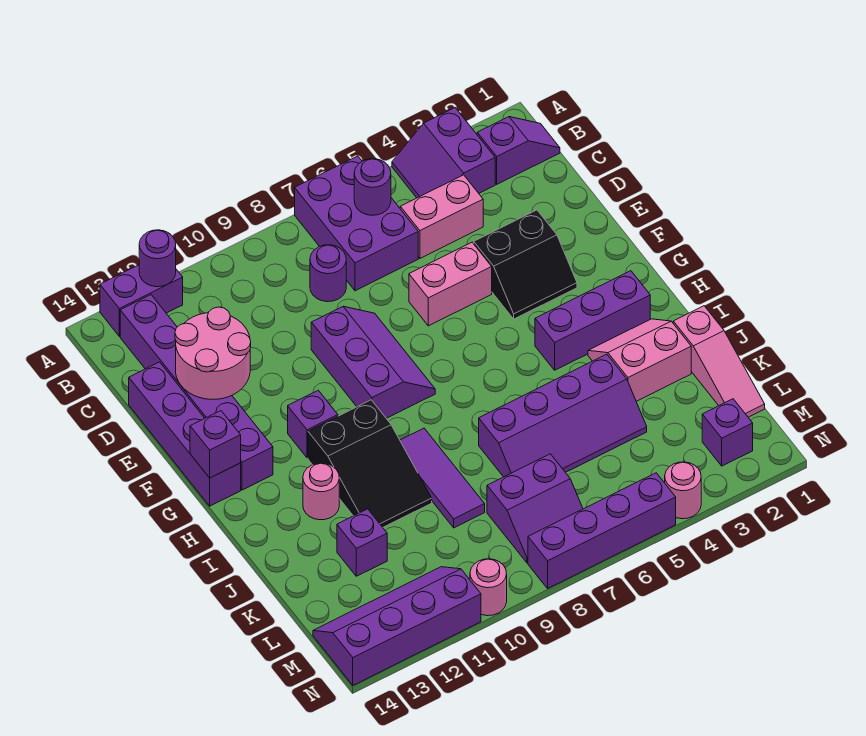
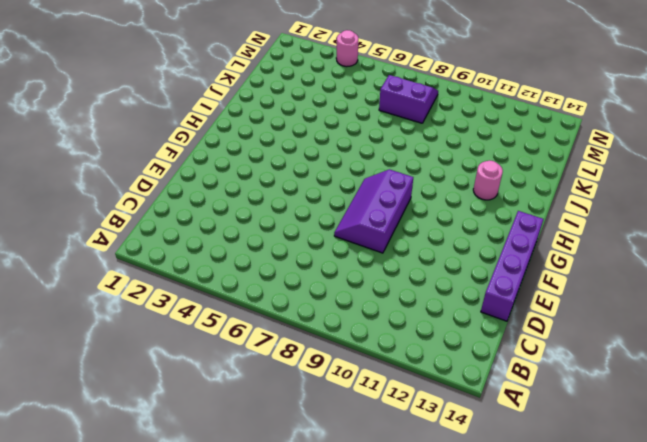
none -> purple slope A3:B4 level 1 top 3
none -> purple brick A6:C7 level 1
none -> purple brick A12:A13 level 1
none -> purple slope B1:B2 level 1 top 2

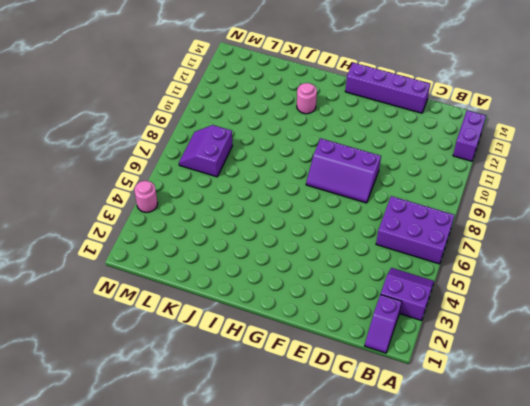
none -> purple brick B13:G13 level 1
none -> pink brick C4:C5 level 1
none -> purple round brick C8 level 1
none -> black slope E3:F4 level 1 top E

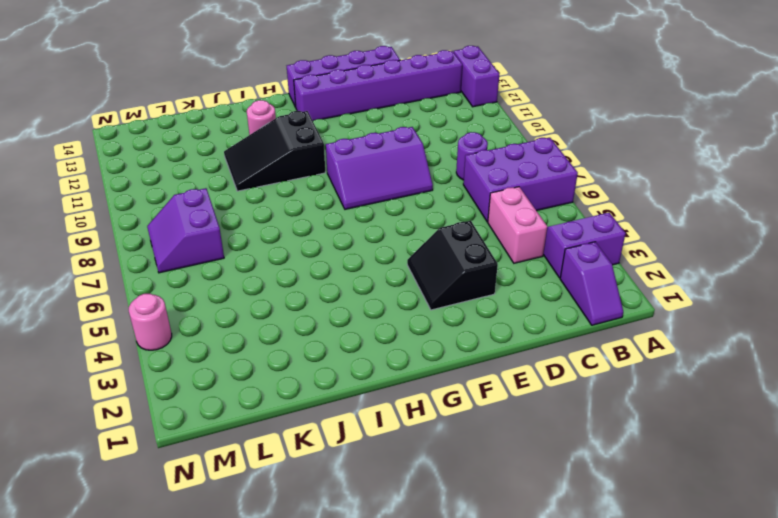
none -> pink brick E5:E6 level 1
none -> purple brick G11 level 1
none -> purple brick H2:H4 level 1
none -> pink slope I2:J3 level 1 top J

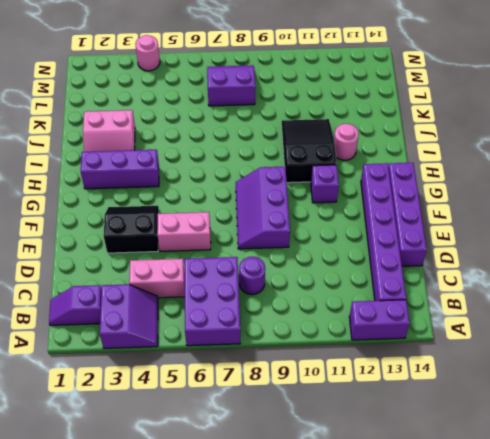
none -> purple tile I9:K9 level 1
none -> pink slope J1:L1 level 1 top J
none -> purple slope J4:K7 level 1 top J
none -> purple brick K12 level 1

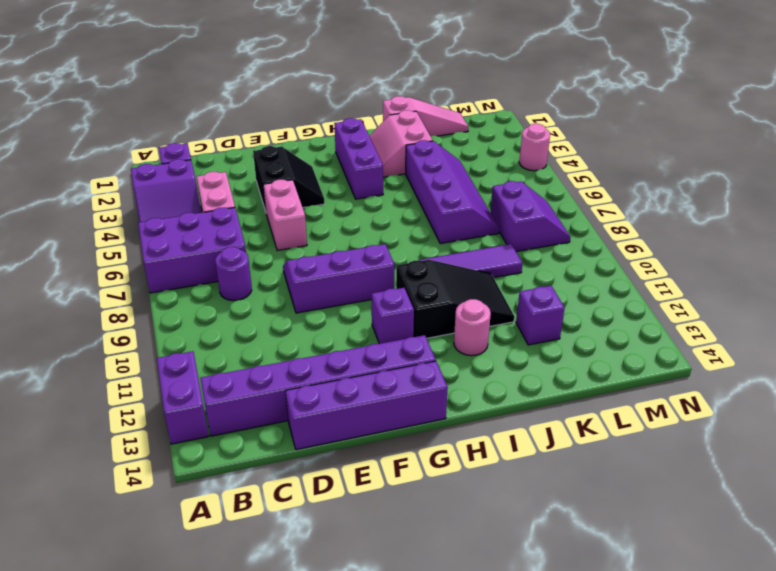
none -> purple brick M2 level 1
none -> purple slope M11:N14 level 1 top N
none -> purple brick N5:N8 level 1
none -> pink round brick N10 level 1

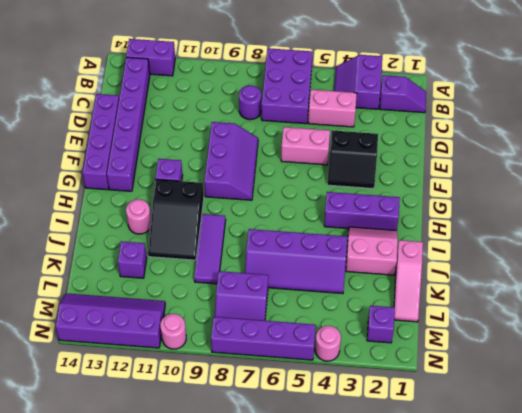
none -> purple round brick A12 level 2
none -> purple round brick B6 level 2
none -> pink round brick D12:E13 level 2
none -> purple brick G14 level 2

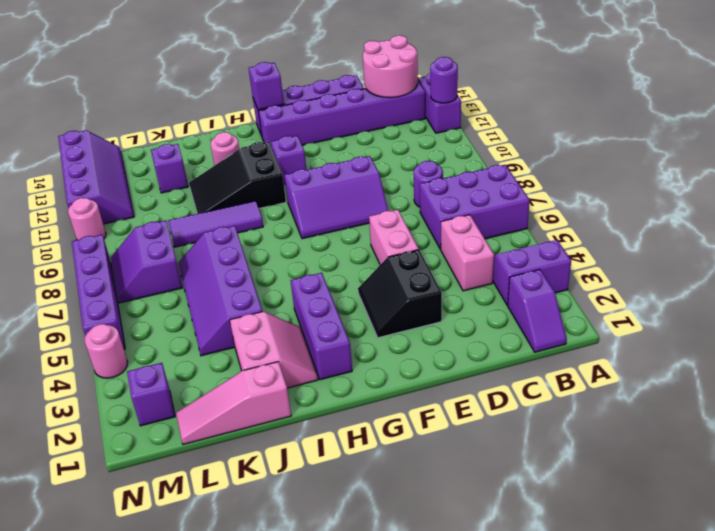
pink round brick B13:C14 level 2 -> pink round brick D12:E13 level 2
none -> purple round brick B6 level 2

